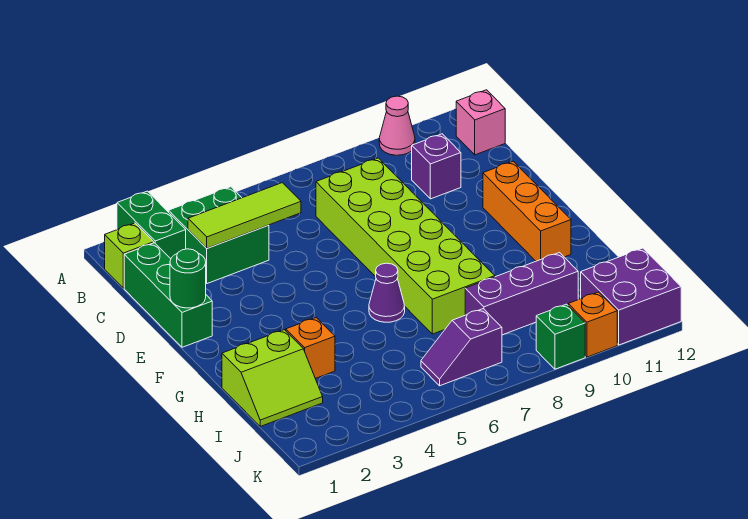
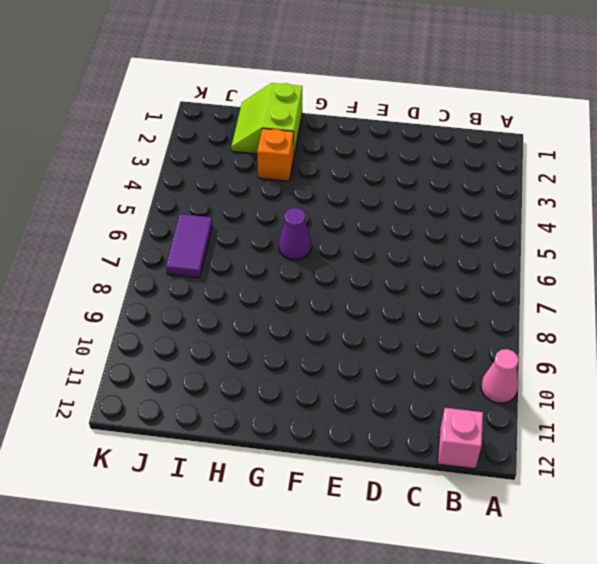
purple tile J6:J7 level 1 -> purple slope J6:J7 level 1 top 7
none -> green brick A2:B2 level 1
none -> lime brick B1 level 1
none -> green brick B3:C4 level 1

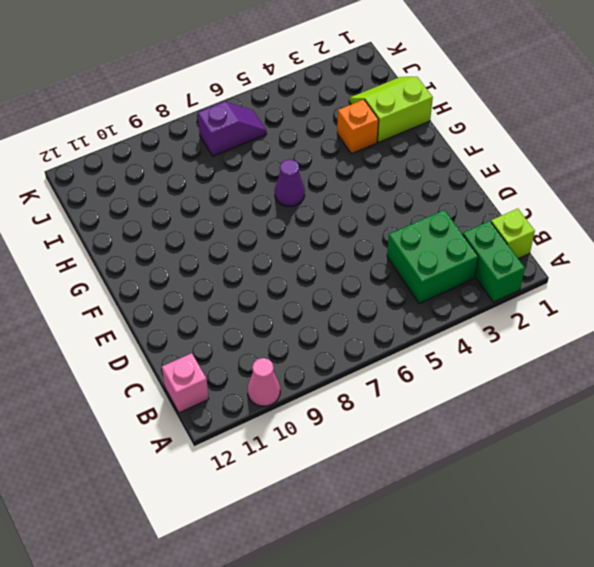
none -> green brick C1:E1 level 1
none -> lime brick C7:H8 level 1
none -> purple brick C10 level 1

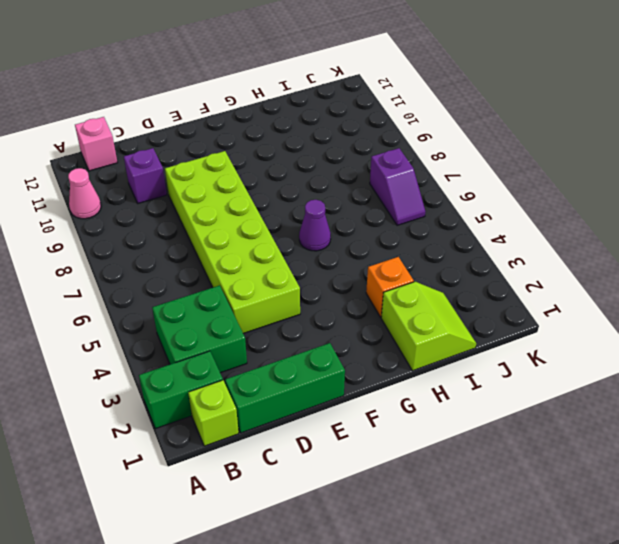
lime brick D4:E9 level 1 -> lime brick C7:H8 level 1
none -> orange brick E11:G11 level 1
none -> purple brick I8:I10 level 1
none -> purple brick J11:K12 level 1

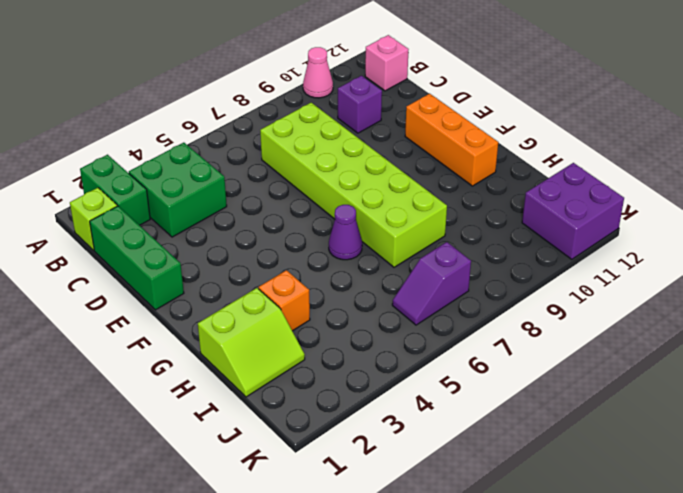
none -> purple brick I8:I10 level 1
none -> green brick K9 level 1
none -> orange brick K10 level 1

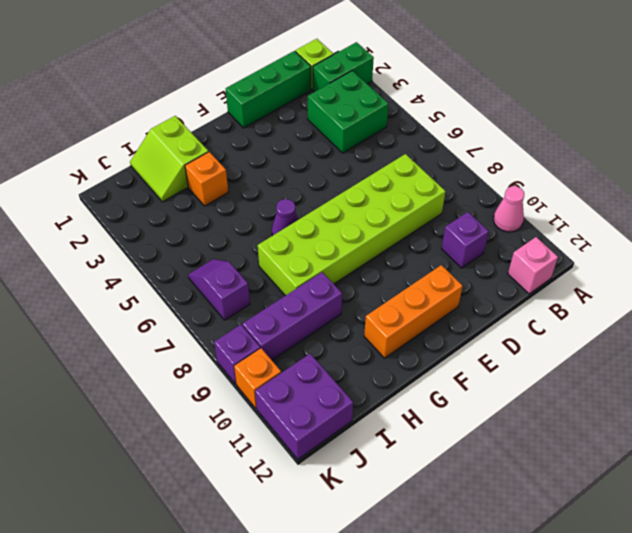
purple brick H9:J9 level 1 -> purple brick I8:I10 level 1
purple brick K9 level 1 -> green brick K9 level 1
none -> lime tile C3:C5 level 2
none -> green round brick E1 level 2

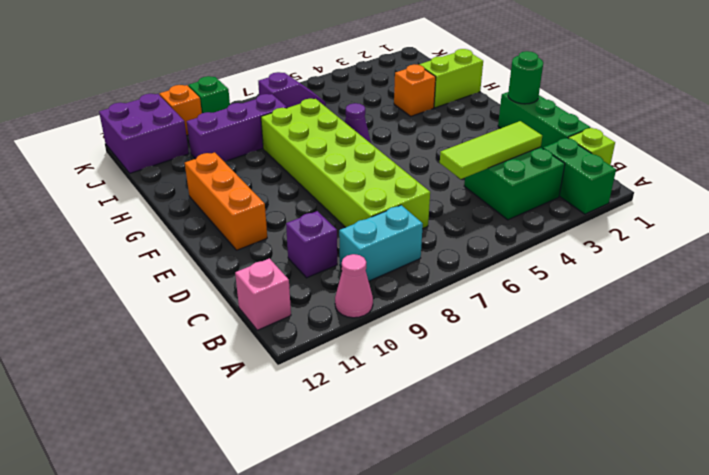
cyan brick B8:B9 level 1 -> none

